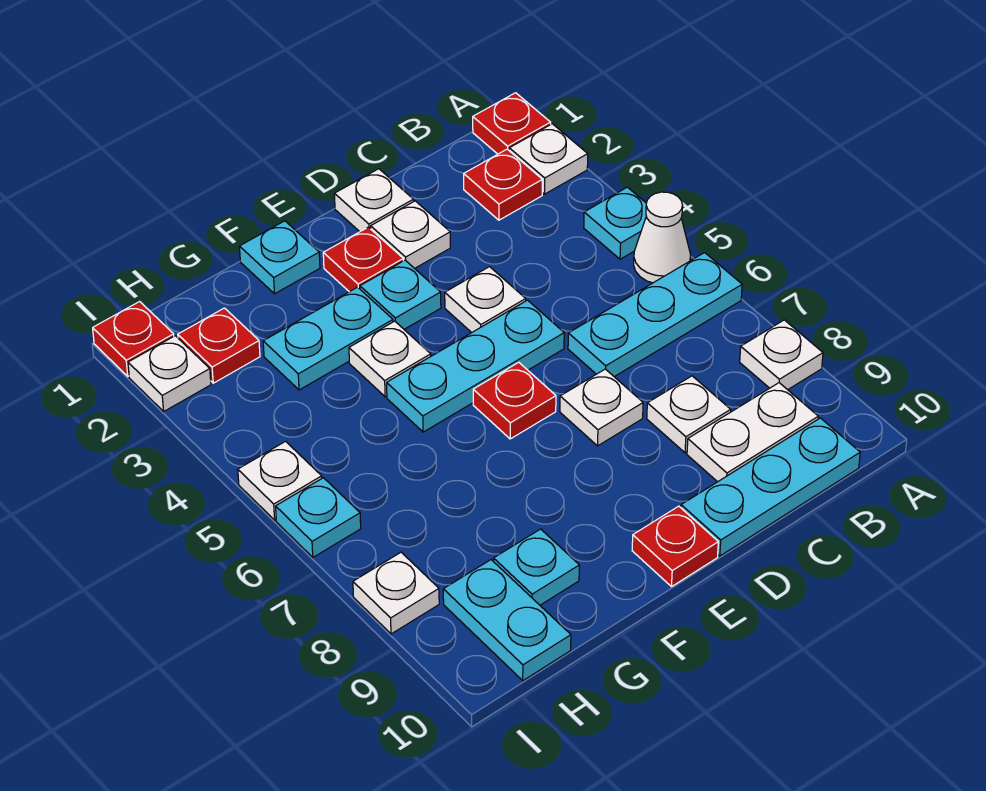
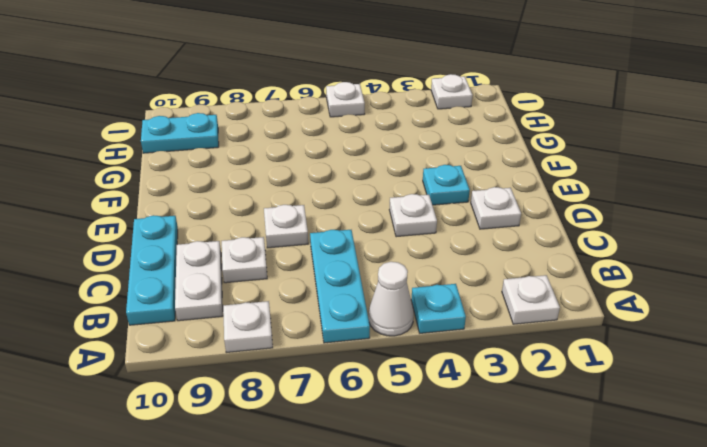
none -> red plate A1 level 1
none -> red plate B2 level 1
none -> white plate D1 level 1
none -> cyan plate D5:F5 level 1

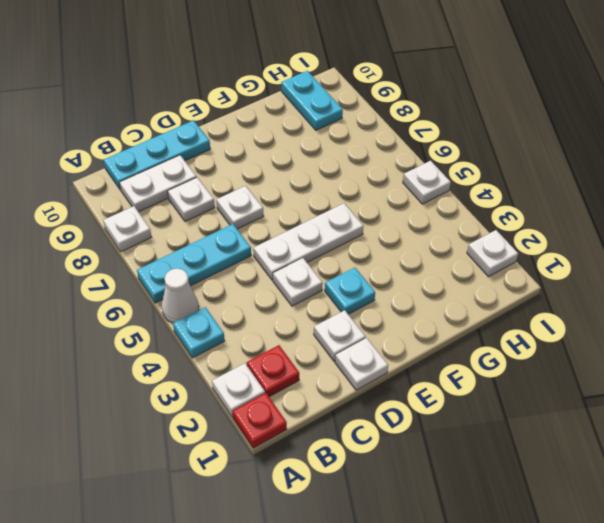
white plate D5:F5 level 1 -> cyan plate D5:F5 level 1
none -> red plate E2 level 1
none -> red plate E6 level 1
none -> red plate E10 level 1
none -> cyan plate F1 level 1

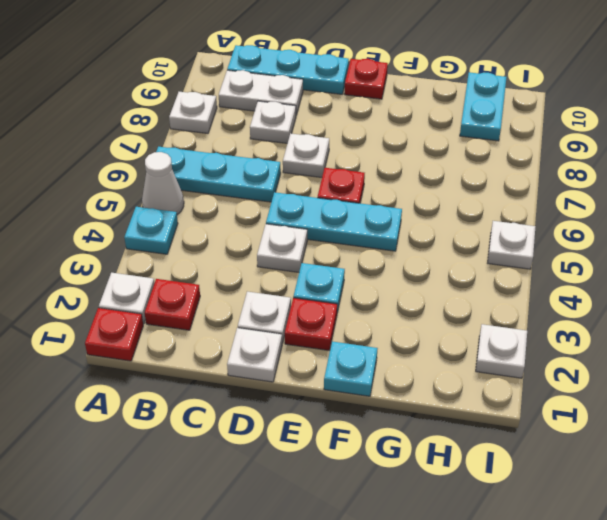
none -> cyan plate F3:G3 level 1
none -> white plate F4 level 1
none -> cyan plate G9 level 1
none -> red plate H2 level 1

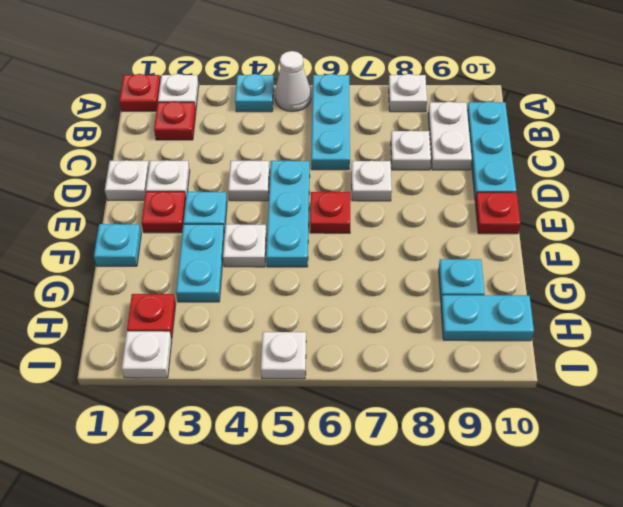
none -> red plate I1 level 1
none -> cyan plate I6 level 1
none -> white plate I8 level 1

